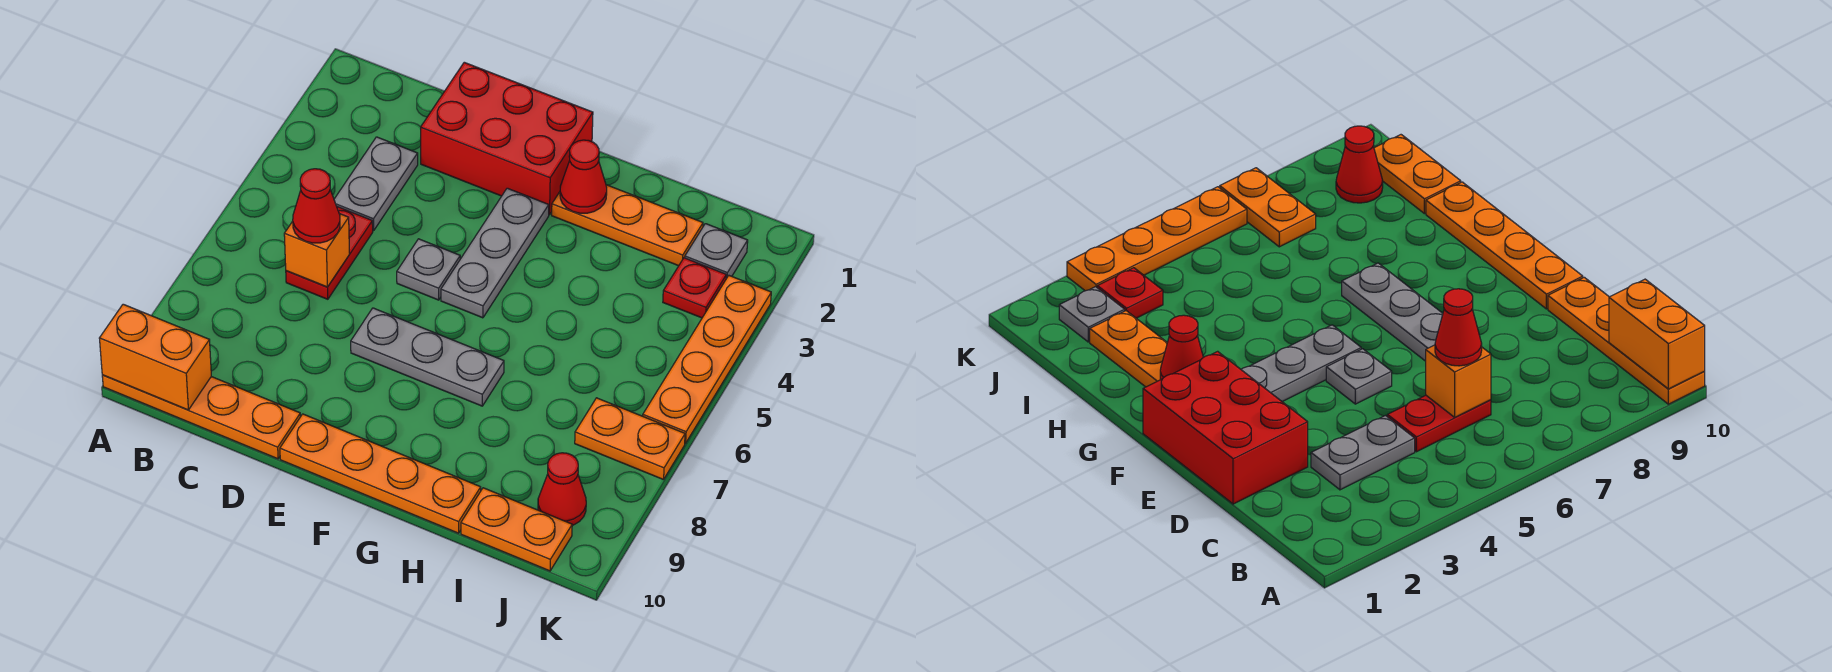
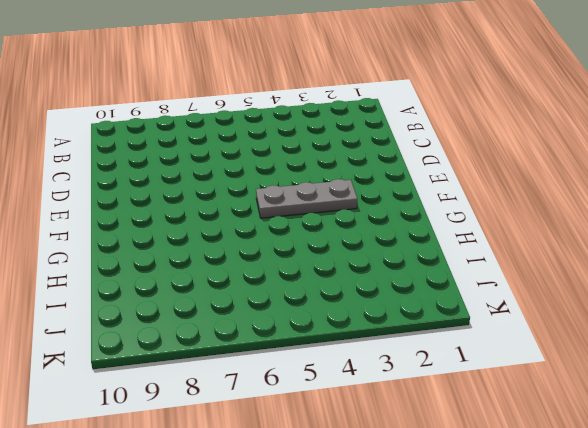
none -> orange plate A10:D10 level 1
none -> grey plate C3:C4 level 1
none -> red plate C5:C6 level 1

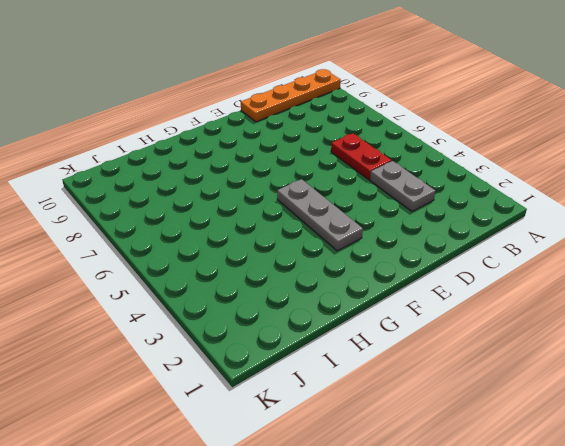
none -> red brick D1:F2 level 1
none -> grey plate E5 level 1
none -> grey plate E7:G7 level 1

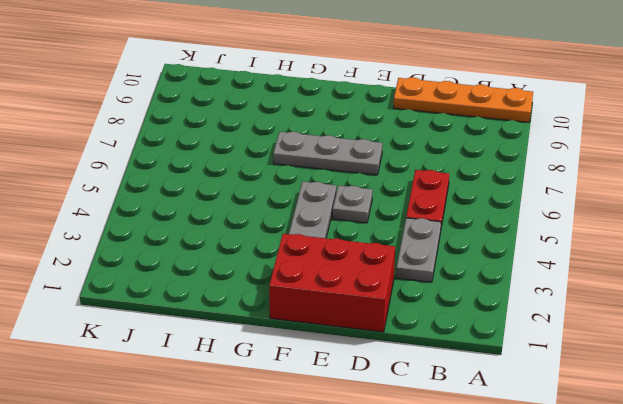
none -> orange plate E10:H10 level 1
none -> orange plate G2:I2 level 1
none -> orange plate I10:J10 level 1

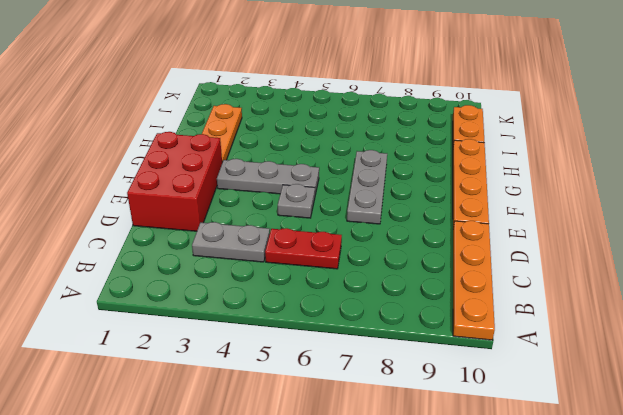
none -> grey plate J2 level 1
none -> red plate J3 level 1
none -> orange plate J7:K7 level 1

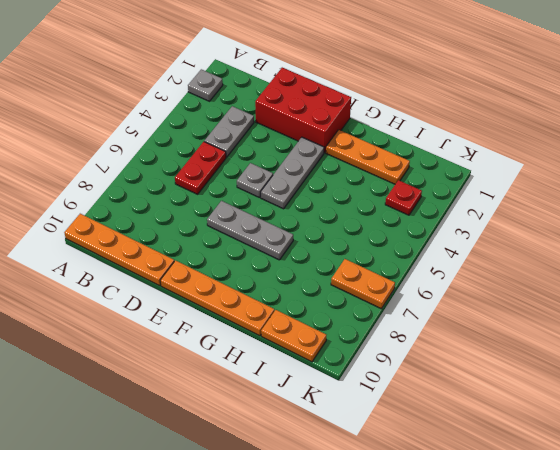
grey plate A2 level 1 -> grey plate J2 level 1
none -> red cone J9 level 1
none -> orange plate K3:K6 level 1
none -> orange brick A10:B10 level 2

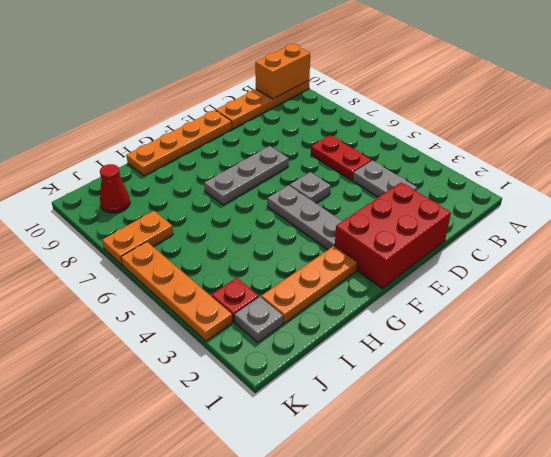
none -> orange plate I10:J10 level 1
none -> orange brick C6 level 2
none -> red cone G2 level 2

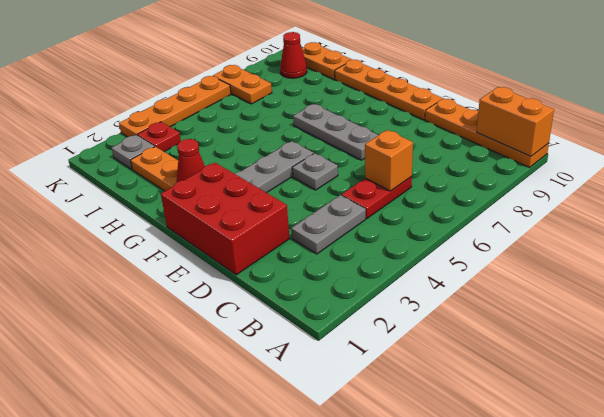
none -> red cone C6 level 3

